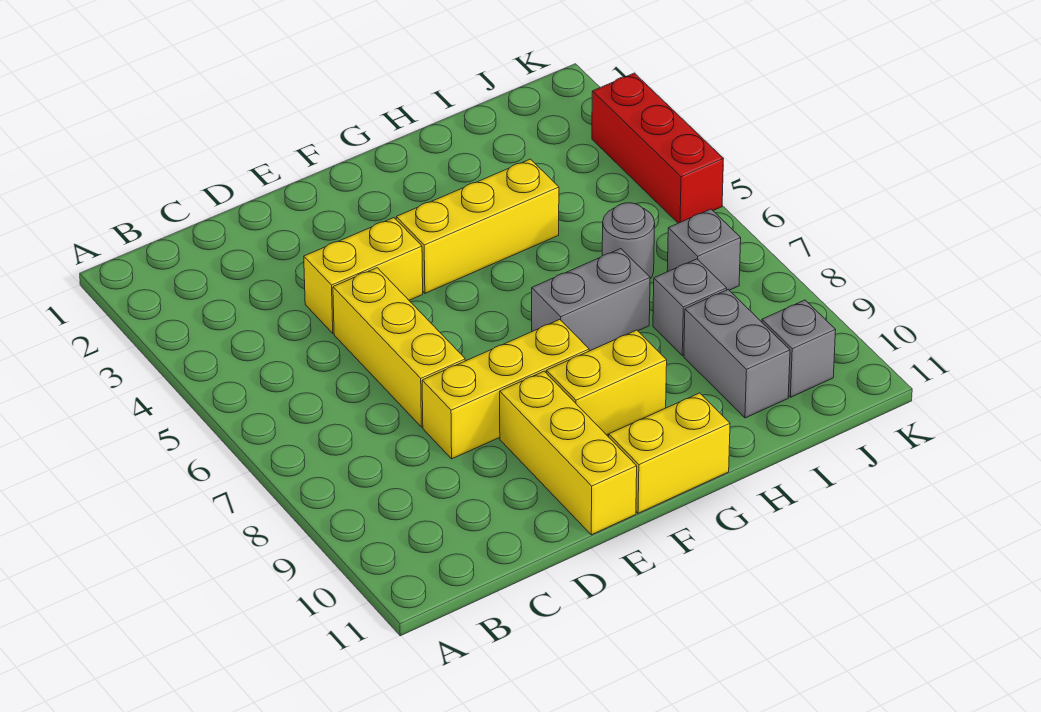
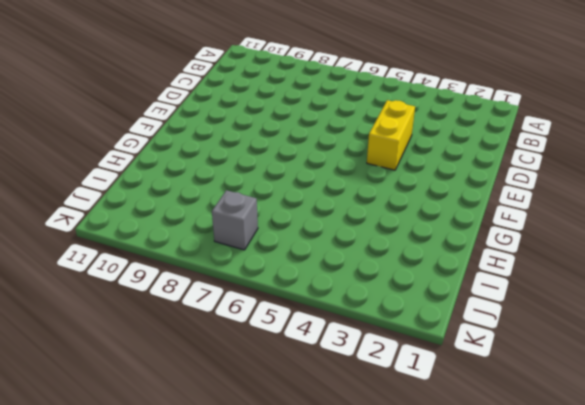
none -> yellow brick D5:D7 level 1
none -> yellow brick D8:F8 level 1
none -> yellow brick E9:E11 level 1

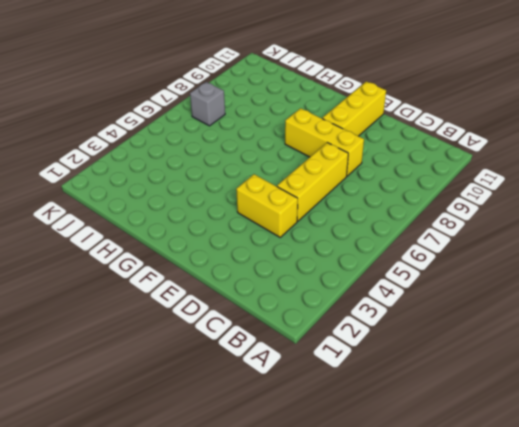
none -> yellow brick F4:H4 level 1
none -> yellow brick F9:G9 level 1
none -> yellow brick F11:G11 level 1

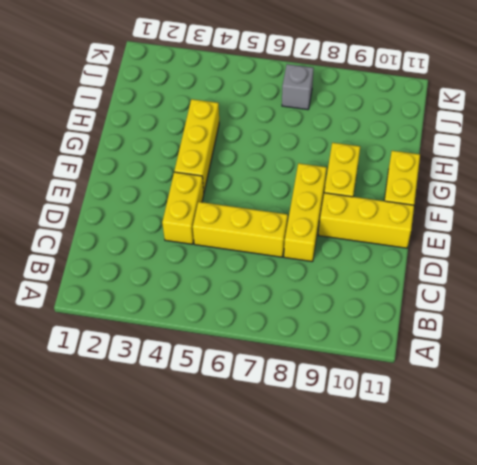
none -> grey brick G7:H7 level 1
none -> grey round brick I6 level 1
none -> grey brick I8 level 1

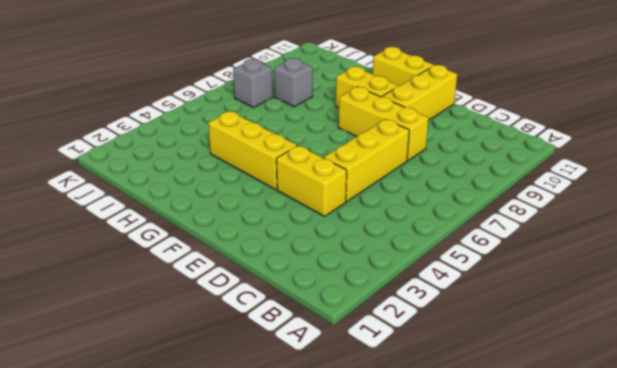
none -> grey brick G7:H7 level 1
none -> grey round brick I6 level 1
none -> grey brick I9:I10 level 1

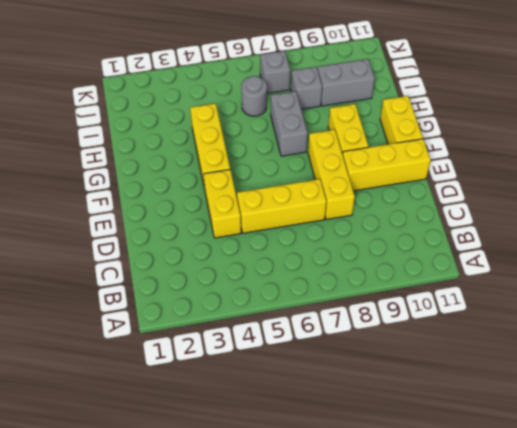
none -> grey brick J10 level 1
none -> red brick K3:K5 level 1

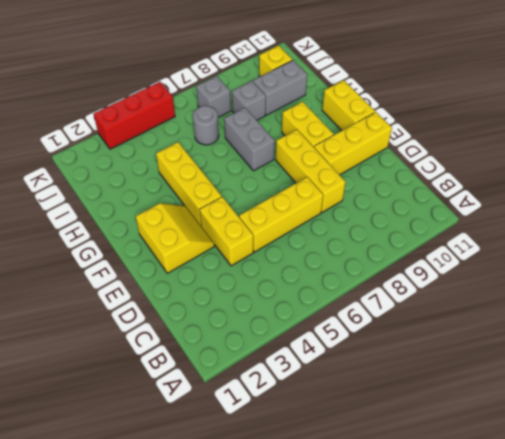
yellow slope E2:F3 level 1 top 2 -> none
yellow brick J10 level 1 -> grey brick J10 level 1

